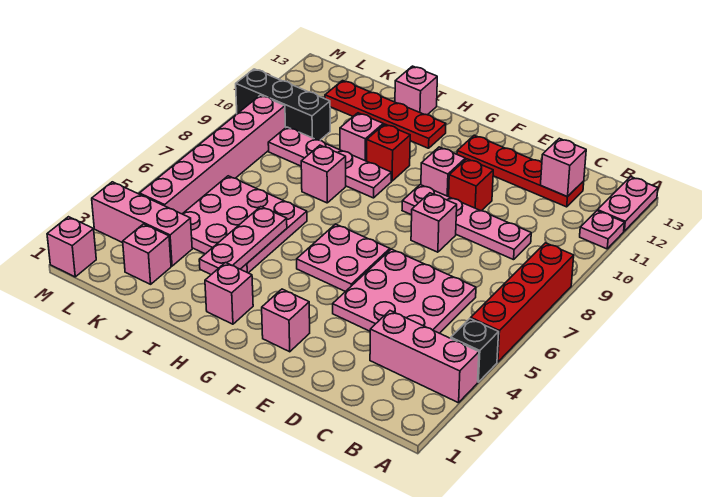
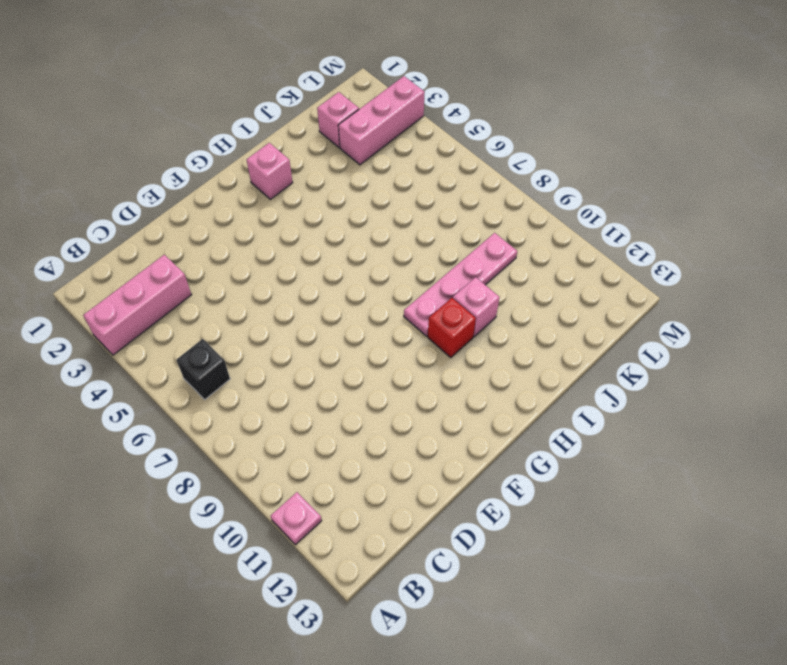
black brick B6 level 1 -> black brick A4 level 1
none -> red brick A5:A8 level 1
none -> pink plate A12:A13 level 1
none -> pink plate C4:E6 level 1

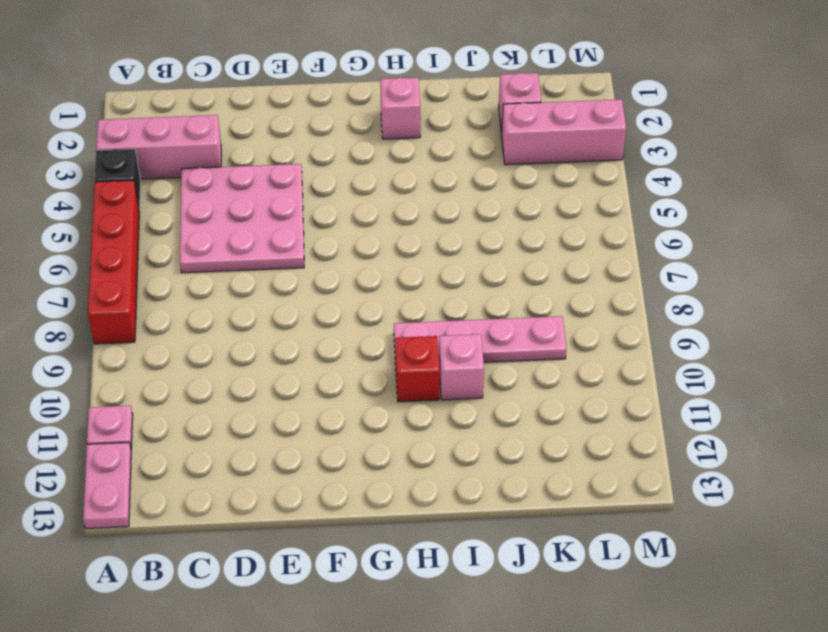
none -> pink plate C9:F9 level 1
none -> red plate C12:F12 level 1
none -> pink brick E8 level 1

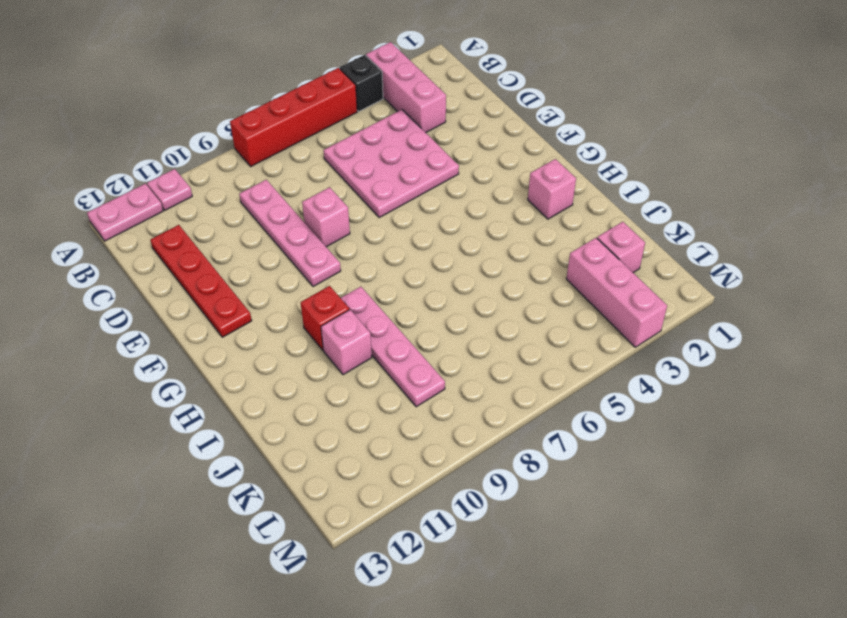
none -> red brick E10 level 1
none -> pink brick F2 level 1
none -> pink plate F5:G6 level 1

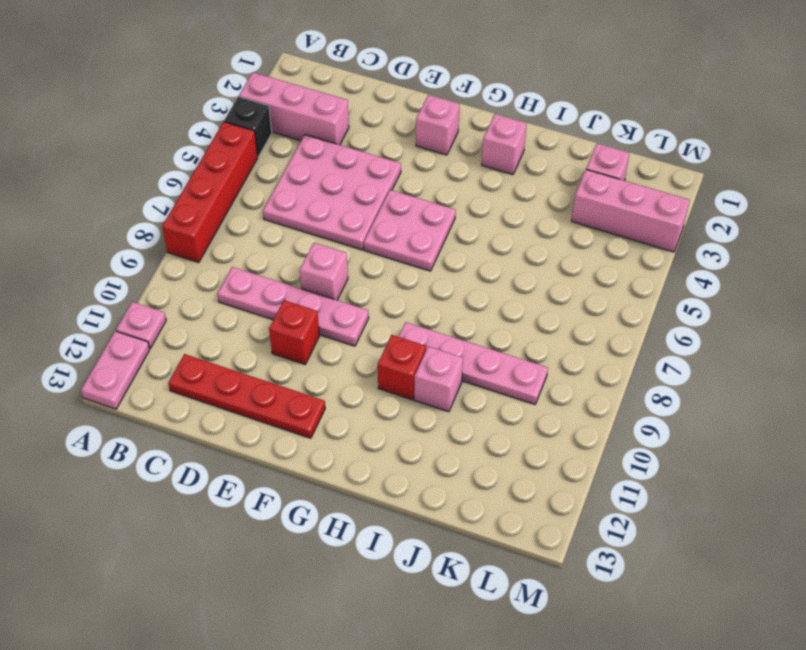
none -> pink brick F10 level 1
none -> red plate H12:K12 level 1
none -> pink plate I4:K6 level 1

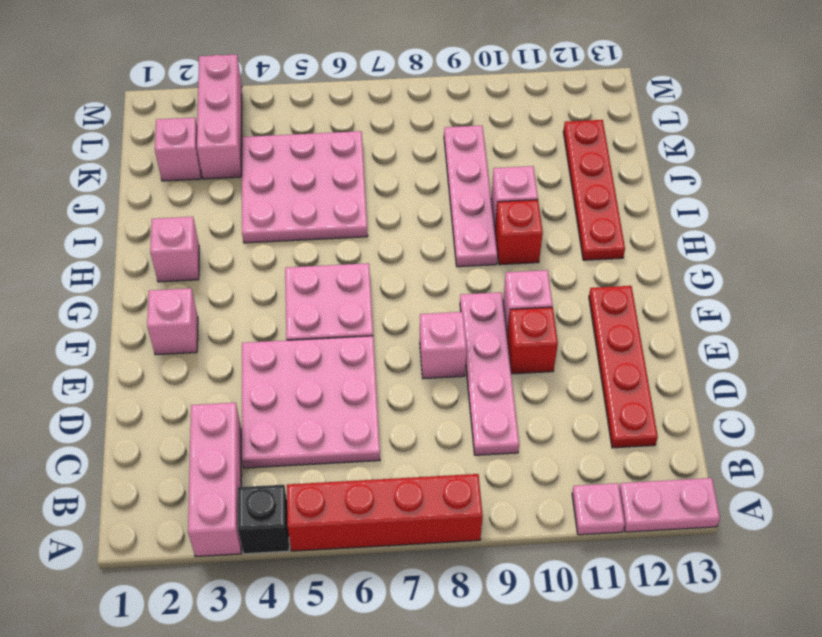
none -> pink brick I8 level 1
none -> pink brick I13 level 1
none -> black brick K10:M10 level 1

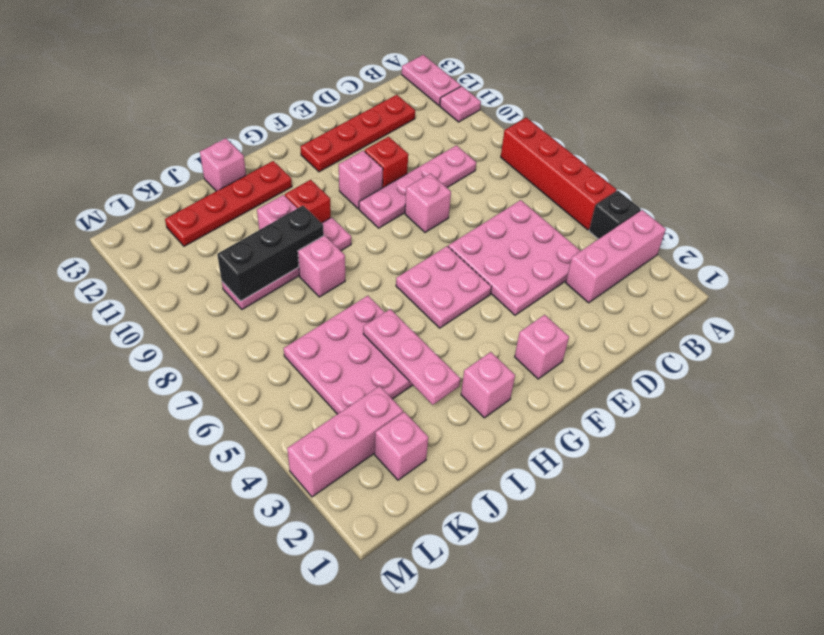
black brick I9:K9 level 2 -> black brick K10:M10 level 1
none -> pink brick L4:L9 level 1
none -> pink brick M1 level 1
none -> pink brick C12 level 2

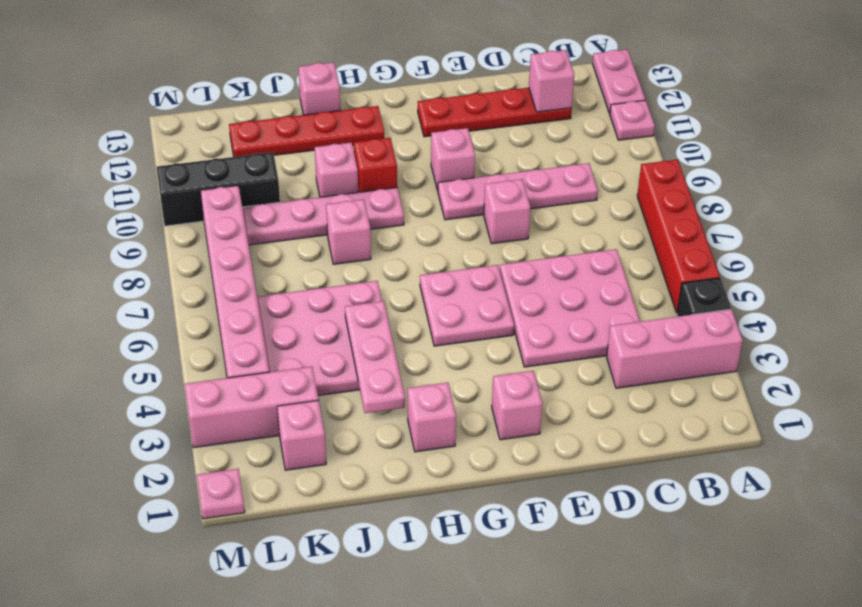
pink plate M1 level 1 -> pink brick M1 level 1
none -> red brick E10 level 1

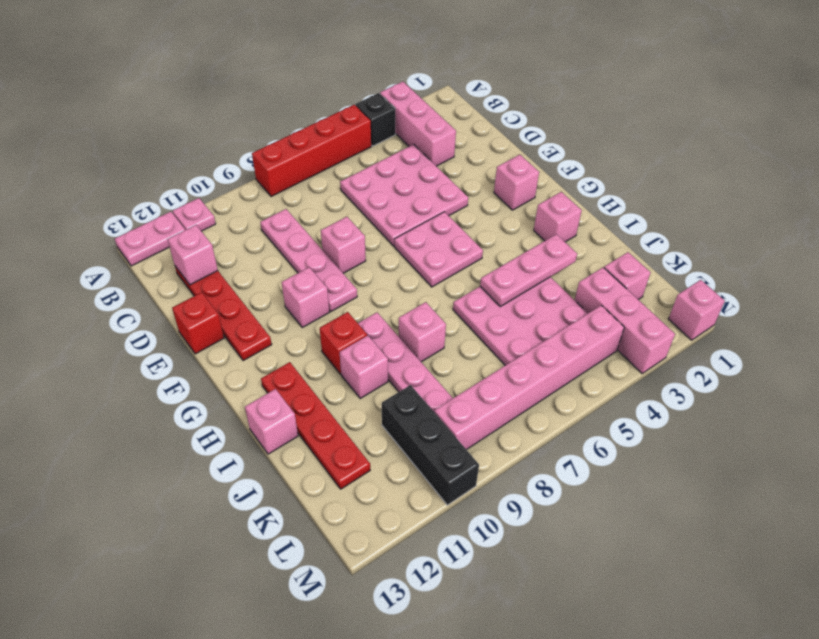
red brick E13 level 1 -> red brick E10 level 1

